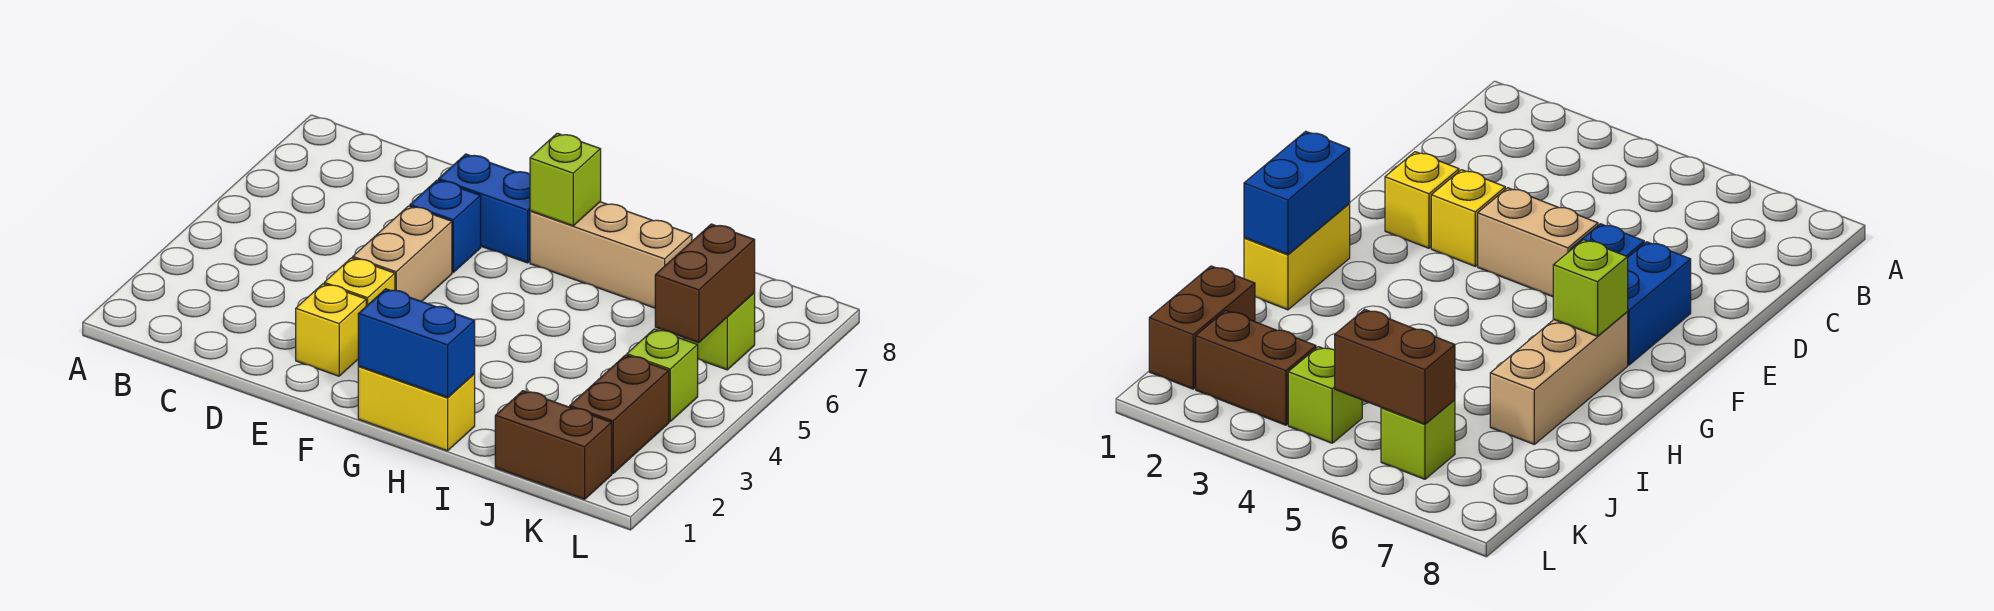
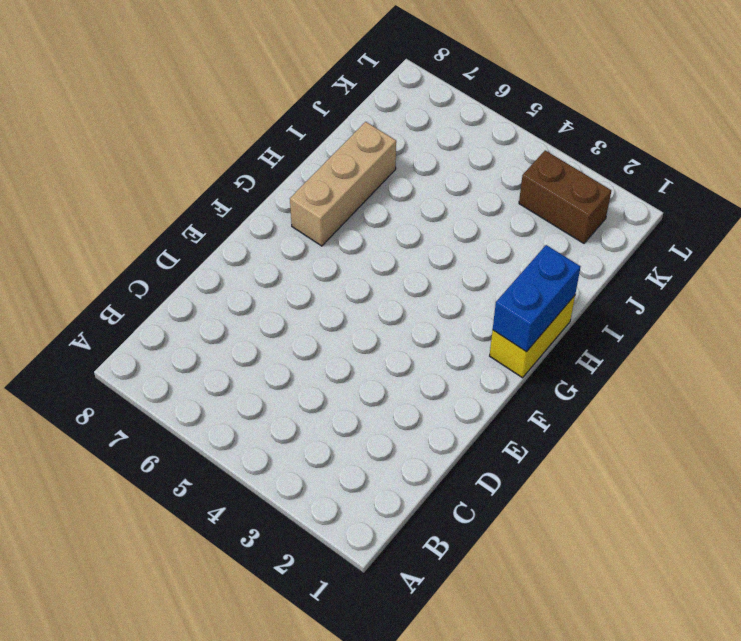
none -> yellow brick E2 level 1
none -> yellow brick E3 level 1
none -> tan brick E4:E5 level 1

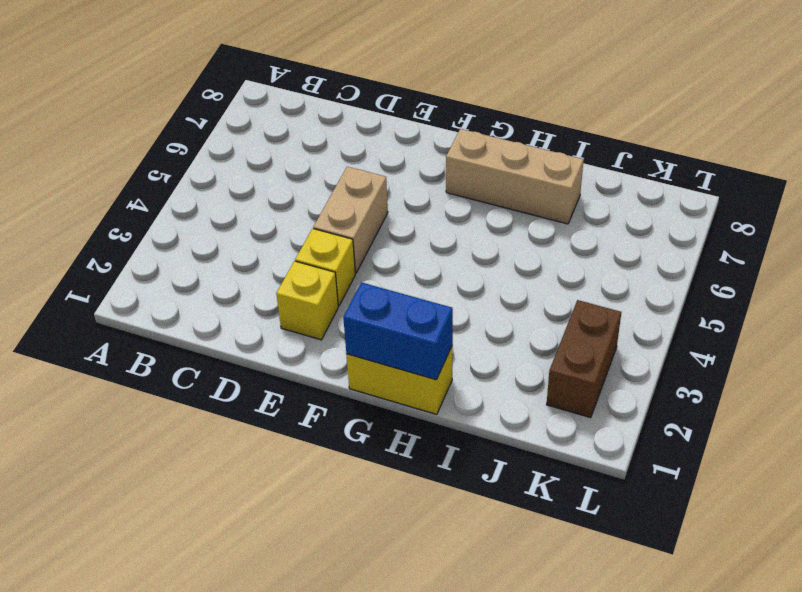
none -> blue brick E6 level 1
none -> blue brick E7:F7 level 1
none -> brown brick J1:K1 level 1

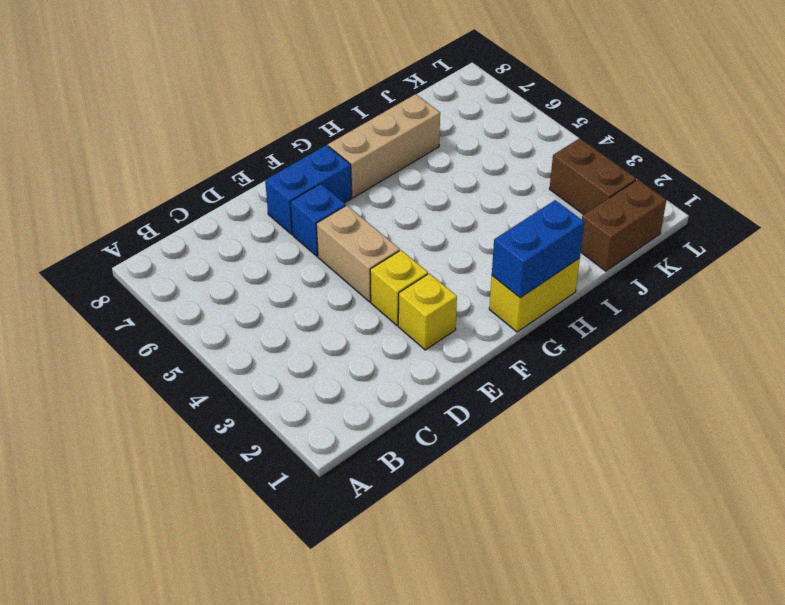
none -> lime brick K4 level 1
none -> lime brick K6 level 1
none -> lime brick G7 level 2

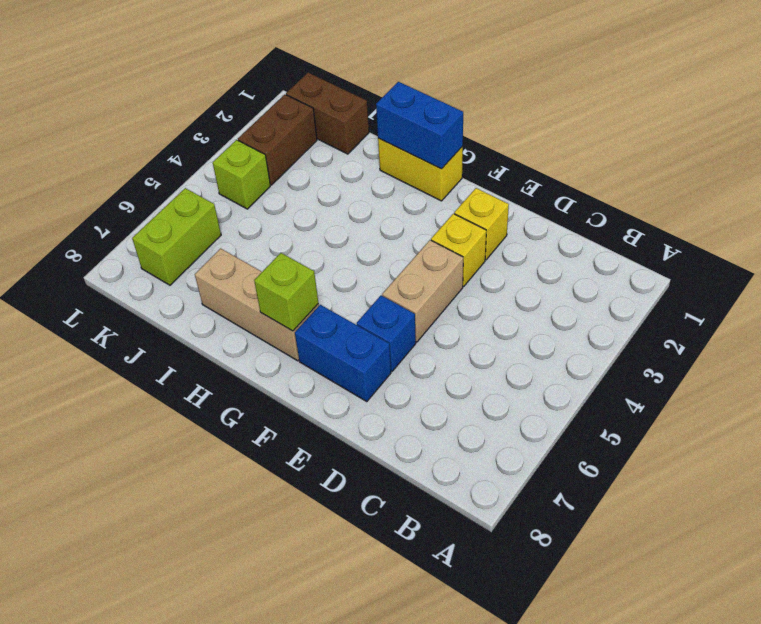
lime brick K6:K7 level 1 -> lime brick K6 level 1
none -> brown brick K5:K6 level 2

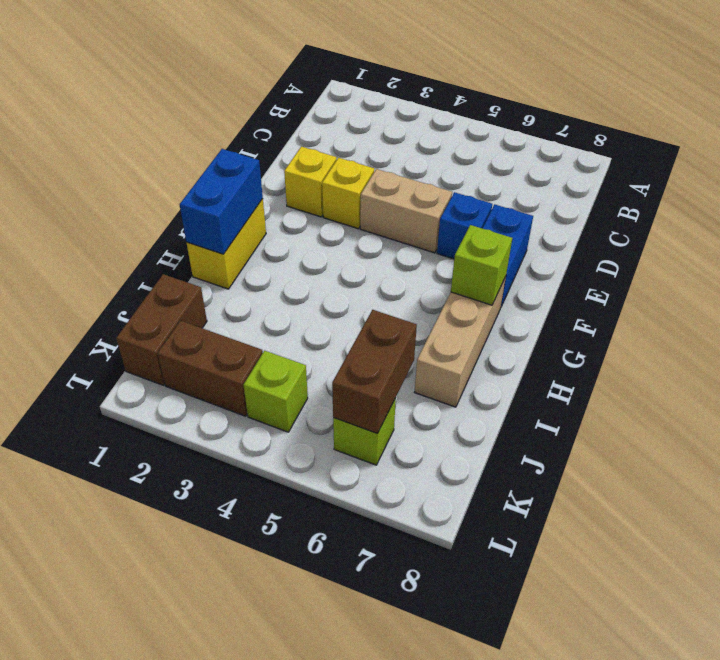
brown brick J6:K6 level 2 -> brown brick K5:K6 level 2

